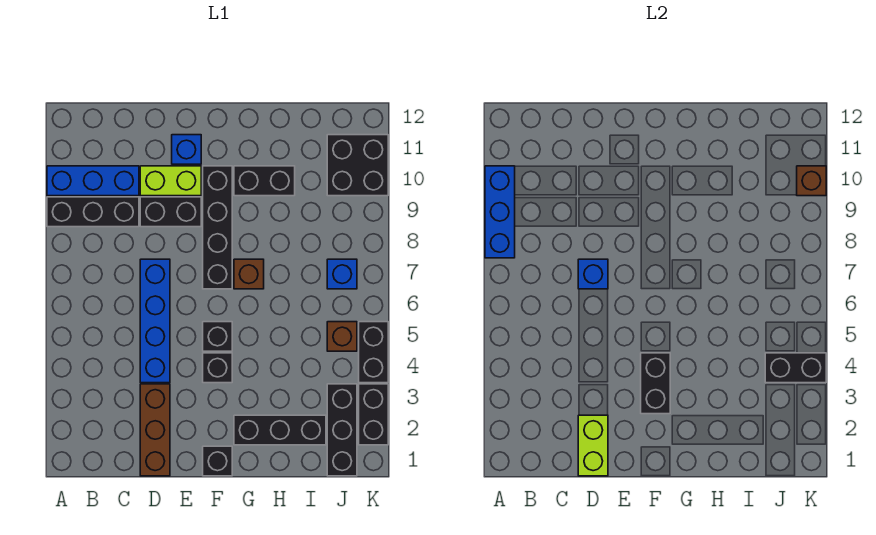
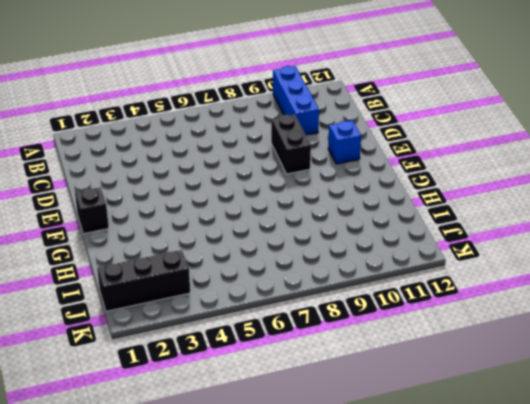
none -> black brick A9:C9 level 1
none -> brown brick D1:D3 level 1
none -> blue brick D4:D7 level 1

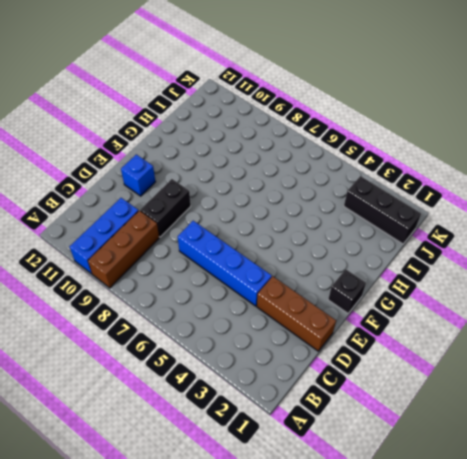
brown brick A9:C9 level 1 -> black brick A9:C9 level 1
none -> lime brick D10:E10 level 1
none -> black brick F4 level 1
none -> black brick F5 level 1

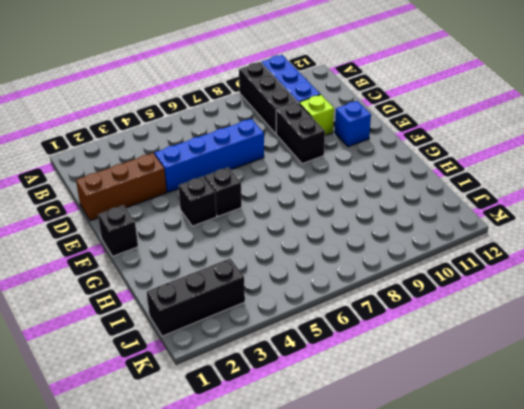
lime brick D10 level 1 -> lime brick D10:E10 level 1
none -> black brick F7:F10 level 1
none -> black brick G2:I2 level 1
none -> brown brick G7 level 1

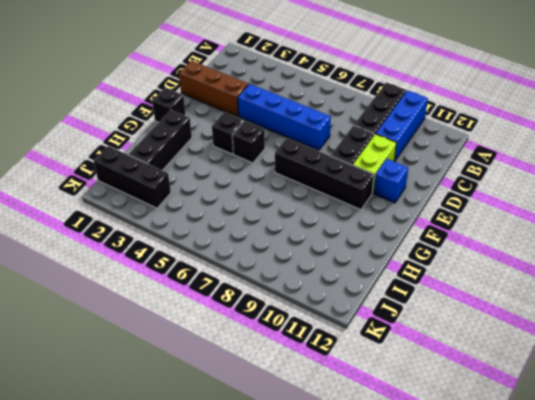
none -> brown brick G7 level 1
none -> black brick G10:H10 level 1
none -> brown brick J5 level 1

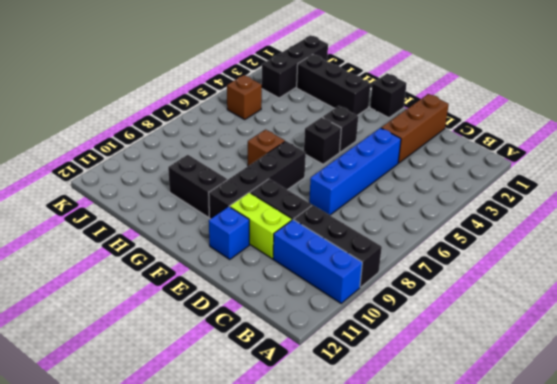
none -> blue brick J7 level 1
none -> black brick J10:K11 level 1
none -> black brick K2:K3 level 1

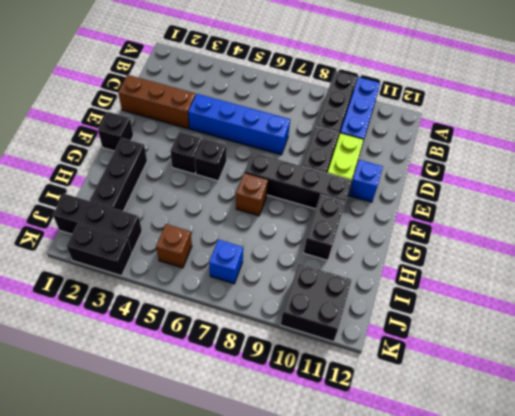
none -> black brick K4:K5 level 1
none -> blue brick A8:A10 level 2
none -> lime brick D1:D2 level 2

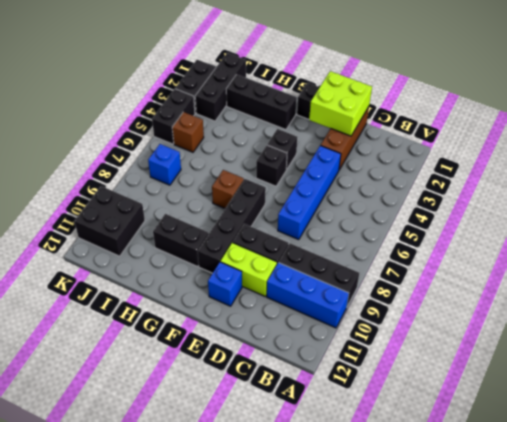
lime brick D1:E2 level 2 -> lime brick D1:D2 level 2
none -> blue brick A8:A10 level 2
none -> blue brick D7 level 2
none -> black brick F3:F4 level 2

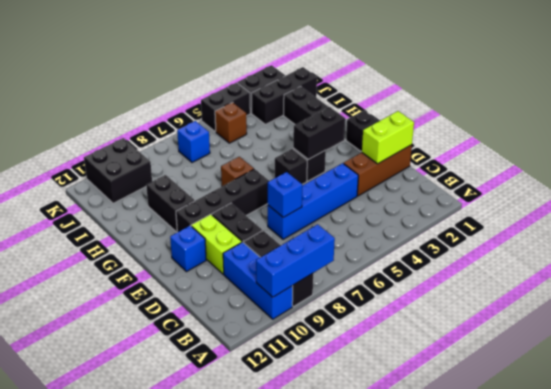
none -> black brick J4:K4 level 2
none -> brown brick K10 level 2

